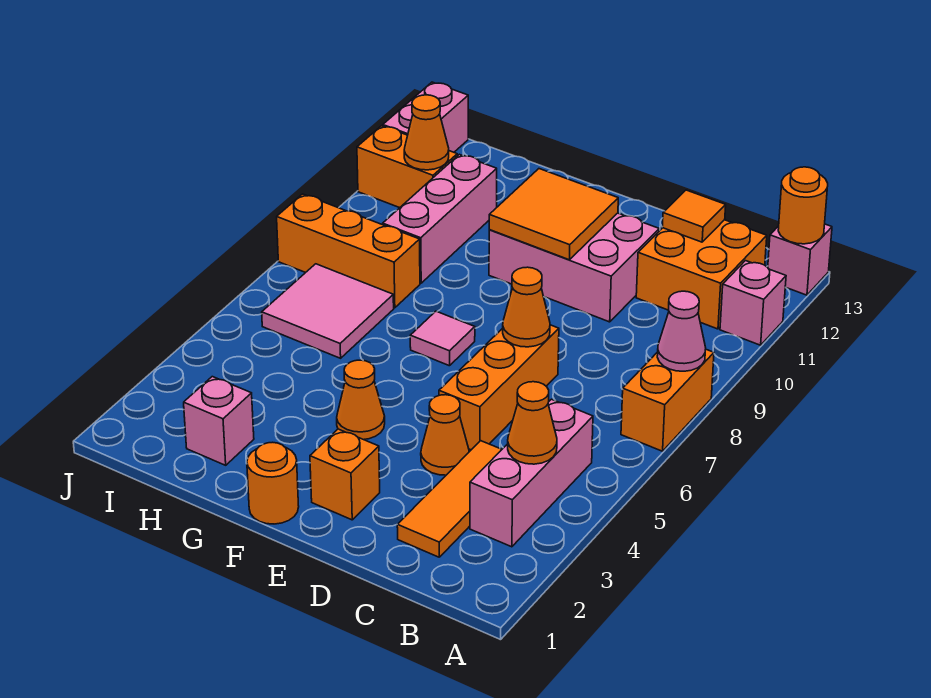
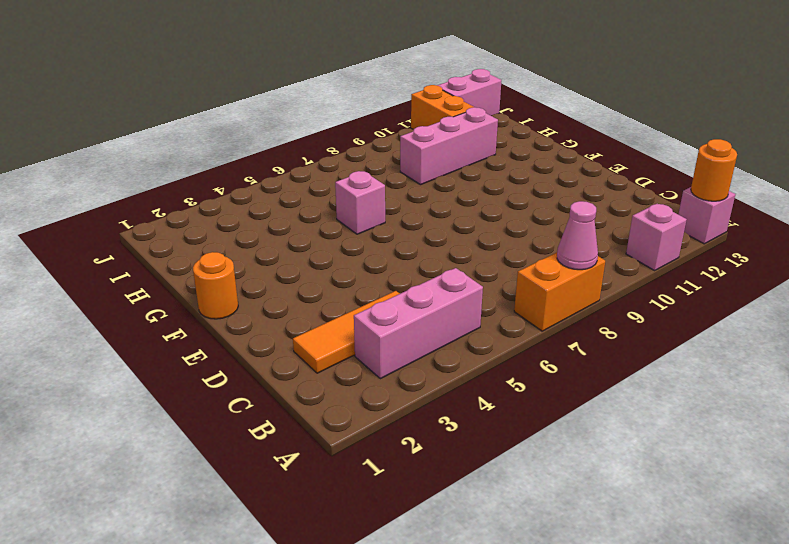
pink brick G6 level 1 -> pink brick H2 level 1
none -> orange brick B11:C12 level 1
none -> orange cone D4 level 1
none -> orange brick D5:D7 level 1

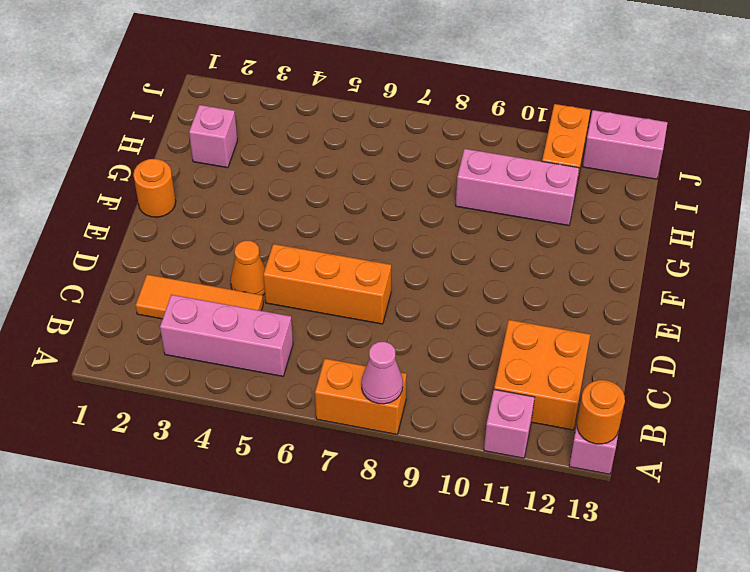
none -> pink brick D10:F11 level 1
none -> orange brick E2 level 1
none -> orange cone F4 level 1

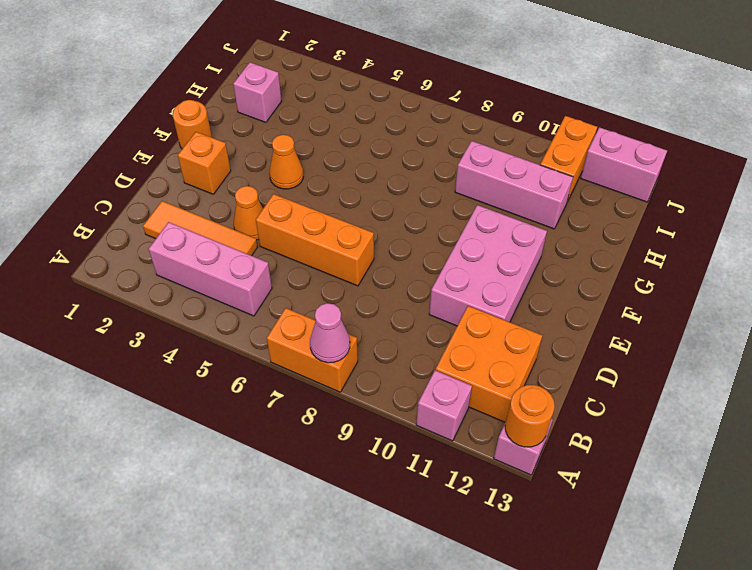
none -> pink tile F7 level 1
none -> pink tile H6:I7 level 1
none -> orange brick H8:J8 level 1

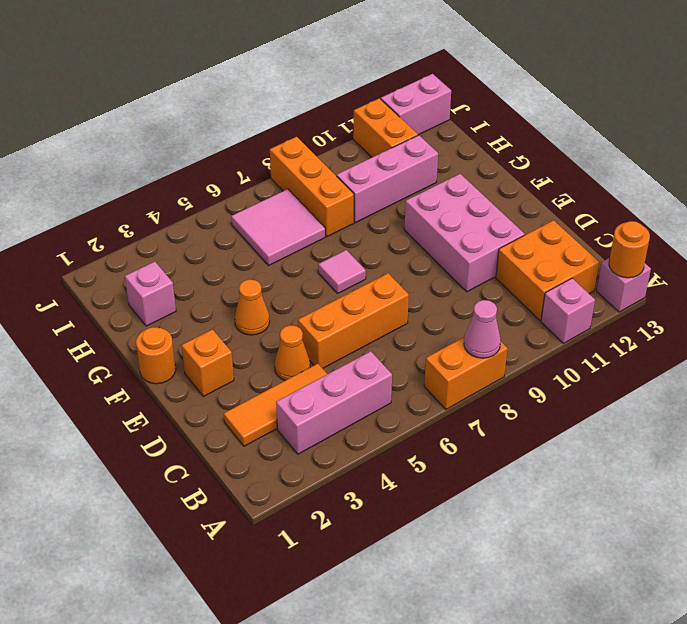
none -> orange cone B4 level 2
none -> orange tile C12 level 2
none -> orange cone D7 level 2

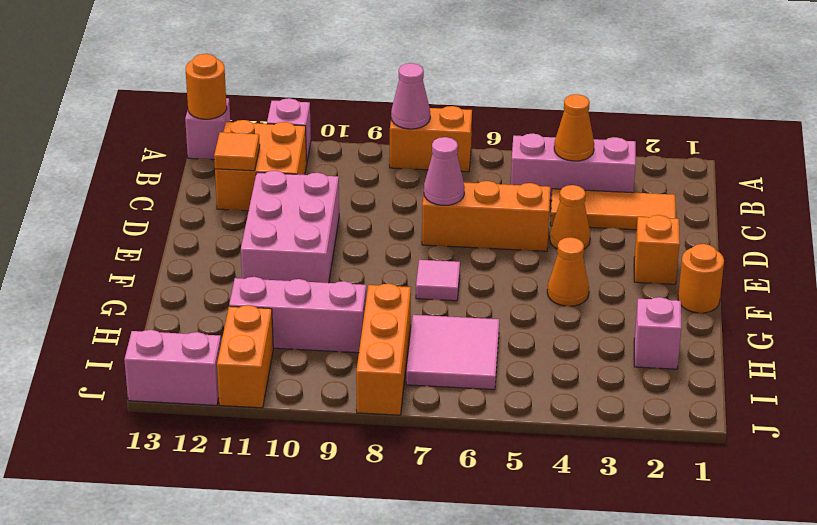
pink cone D7 level 2 -> orange cone D7 level 2
none -> orange tile E10:F11 level 2
none -> orange cone I11 level 2

